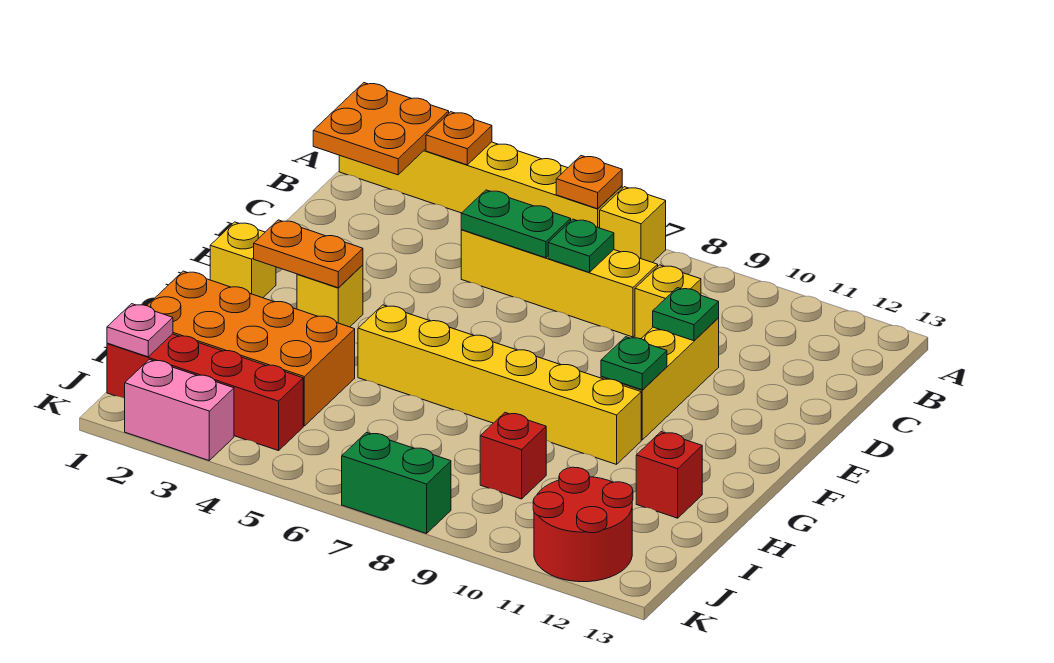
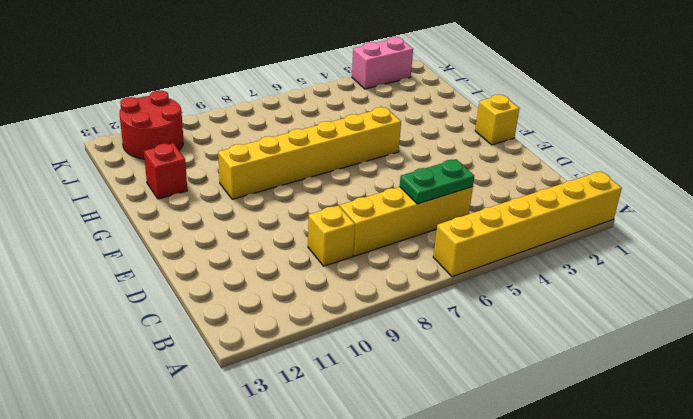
none -> yellow brick A7 level 1
none -> yellow brick D10:F10 level 1
none -> yellow brick F3 level 1

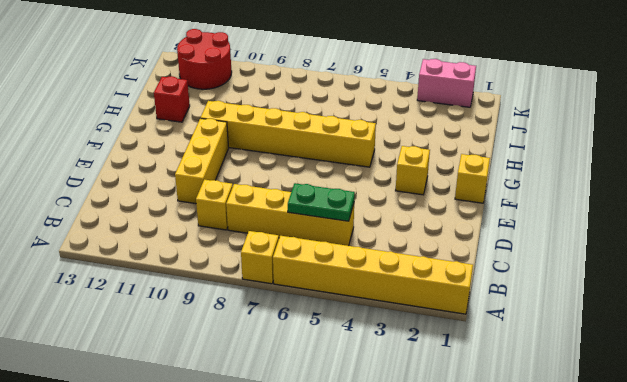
none -> orange brick H1:I4 level 1
none -> red brick I9 level 1
none -> red brick J1:J4 level 1

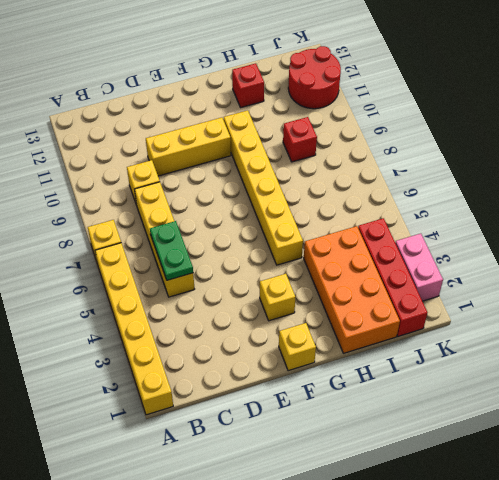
none -> green brick K7:K8 level 1
none -> orange plate A1:B2 level 2
none -> orange plate A3 level 2

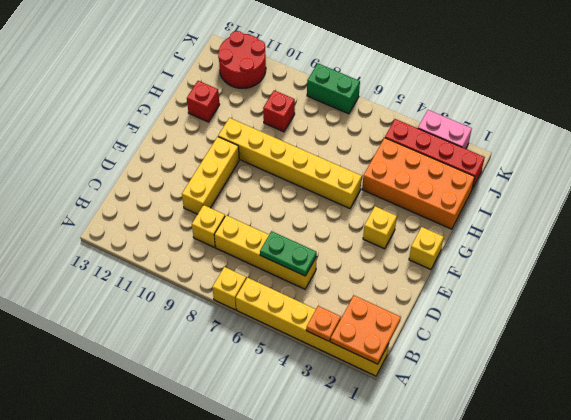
none -> orange plate A6 level 2
none -> green plate C7 level 2
none -> green plate D10 level 2

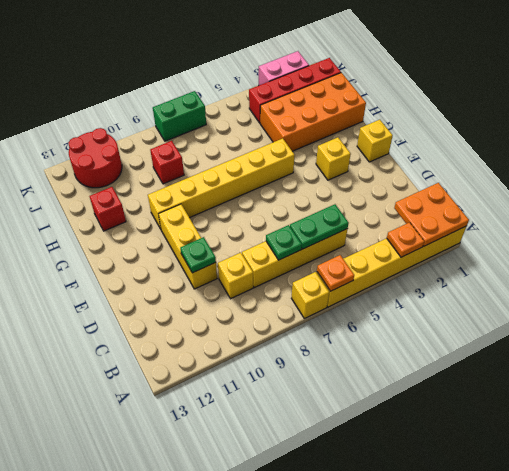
none -> orange plate F2:F3 level 2
none -> green plate F10 level 2
none -> pink plate J1 level 2

